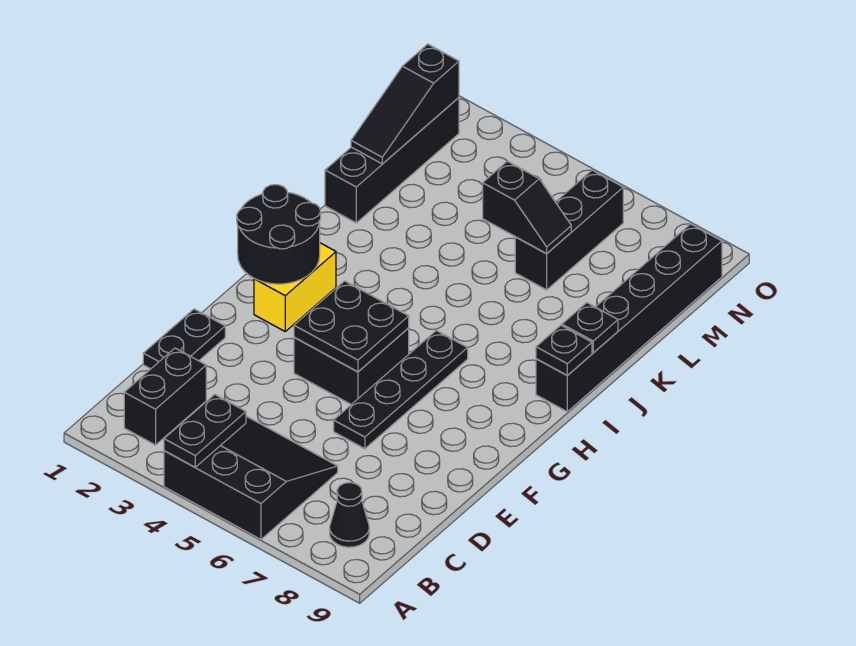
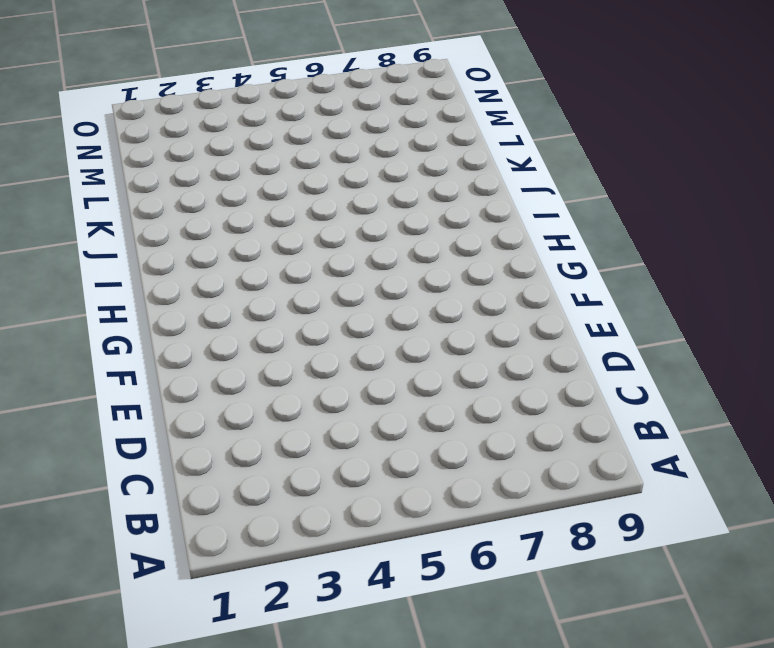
none -> black slope A4:C6 level 1 top A
none -> black brick B2:C2 level 1
none -> black cone B8 level 1

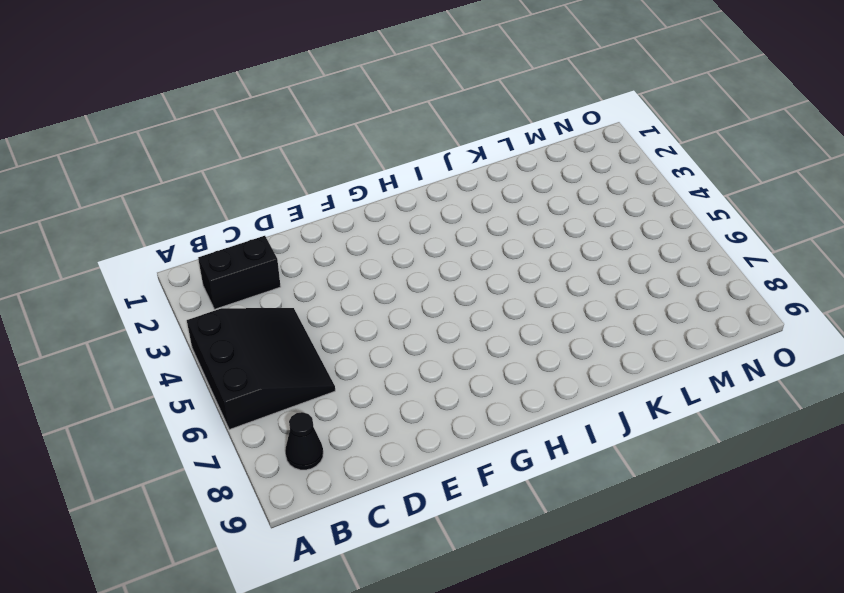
none -> black plate D1:E1 level 1
none -> black plate E6:H6 level 1
none -> black brick F4:G5 level 1

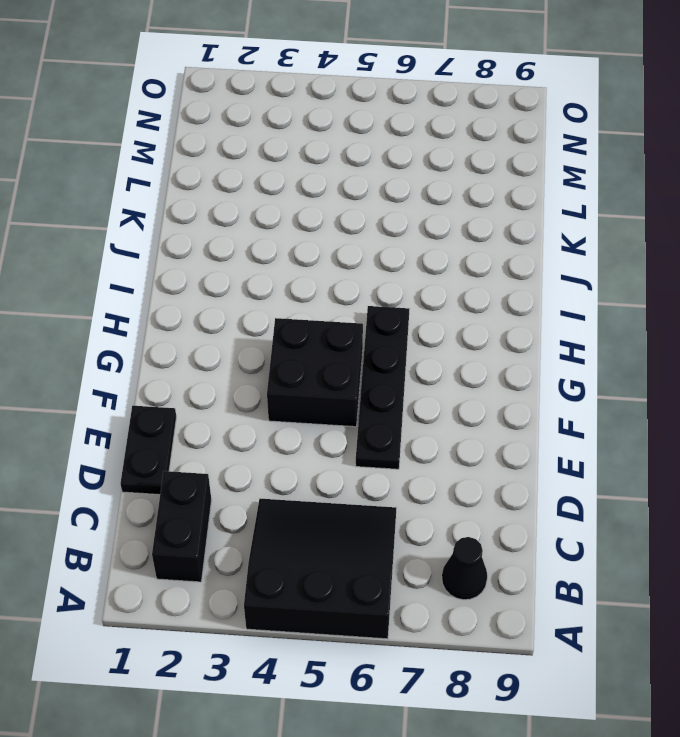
none -> yellow brick G2:H2 level 1
none -> black brick I9:N9 level 1
none -> black brick K1:N1 level 1

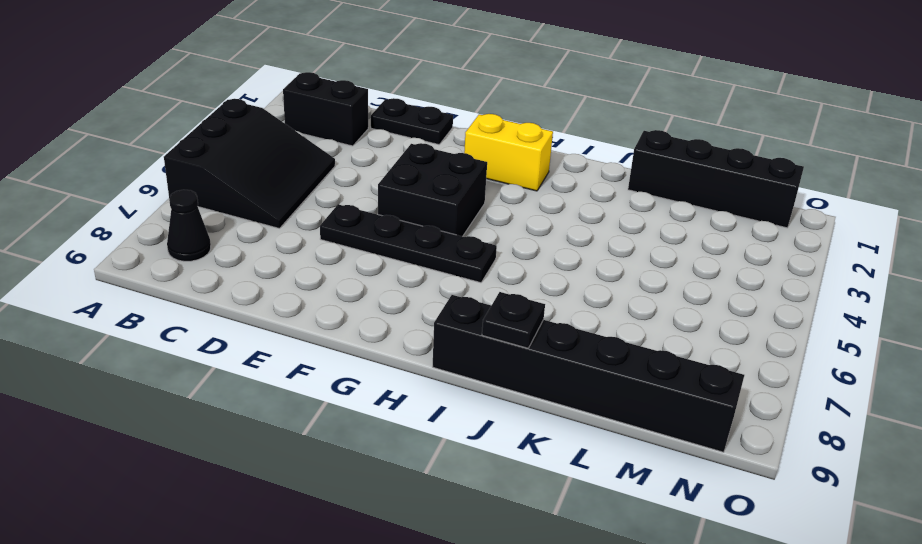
none -> black brick L6:N6 level 1
none -> black plate A4:B4 level 2
none -> black plate F4:G5 level 2

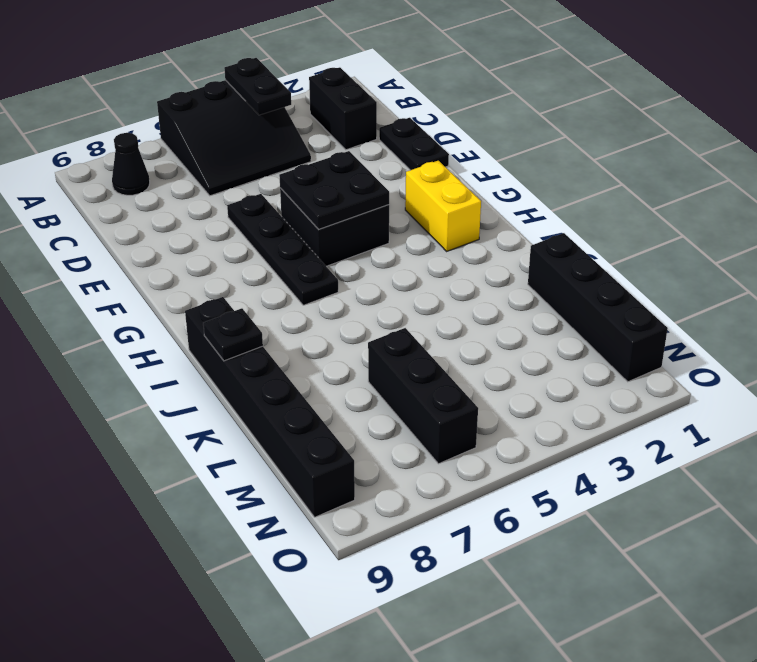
none -> black round brick G1:H2 level 2
none -> black plate I9 level 2
none -> black slope L1:N1 level 2 top N

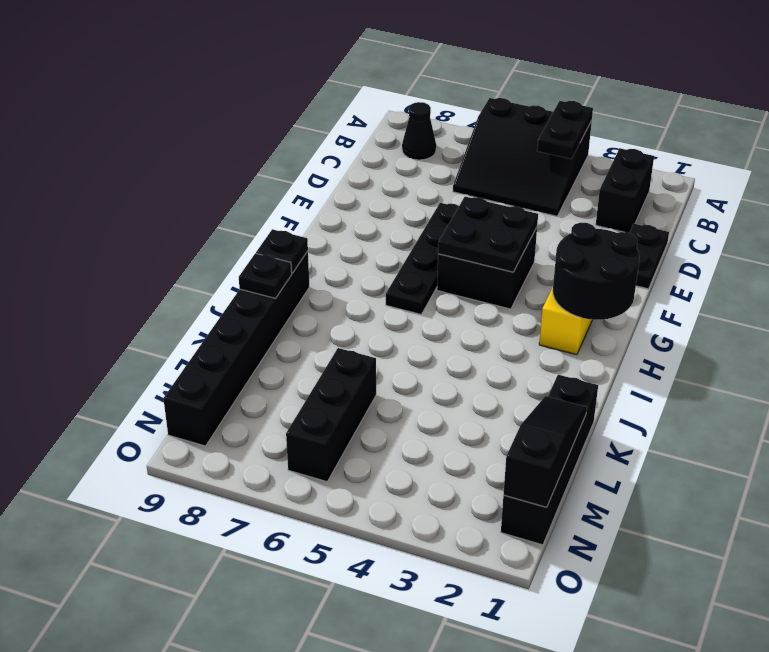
none -> black slope L5:L6 level 2 top 5

